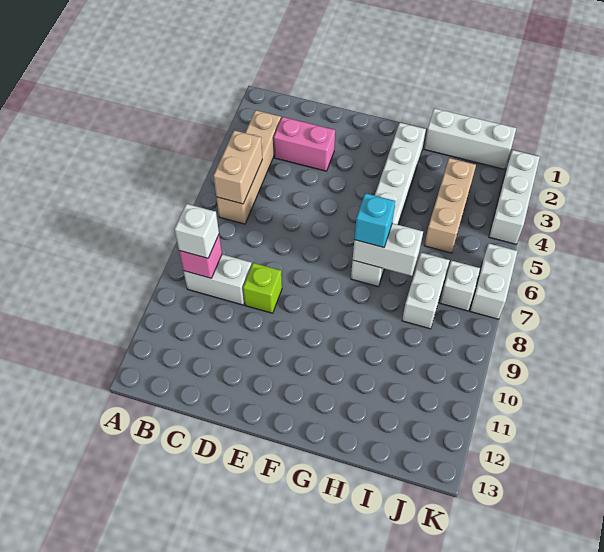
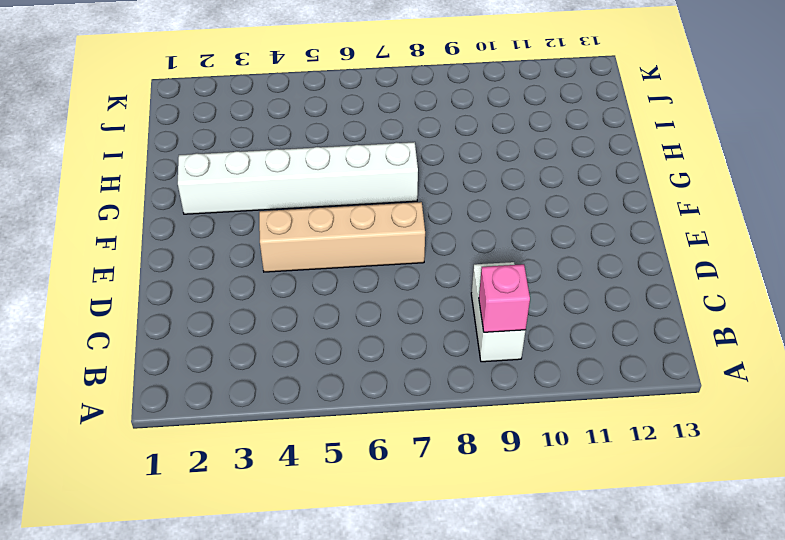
tan brick E4:E7 level 1 -> tan brick B3:B6 level 1
none -> pink brick C3:D3 level 1
none -> lime brick D9 level 1
none -> white brick H1:J1 level 1

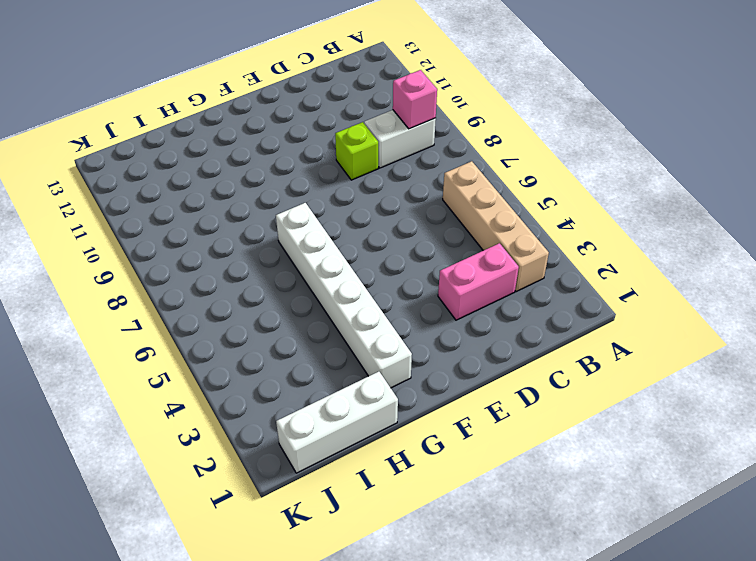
none -> tan brick I3:I5 level 1
none -> white brick I7:I8 level 1
none -> white brick J7 level 1

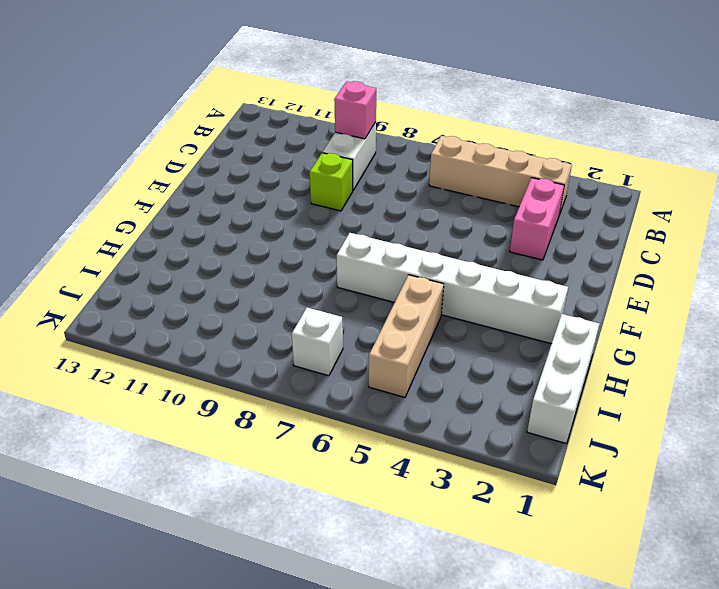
tan brick H5:J5 level 1 -> tan brick I3:I5 level 1
none -> white brick I7:I8 level 1
none -> white brick K2:K4 level 1
none -> white brick K6:K7 level 1

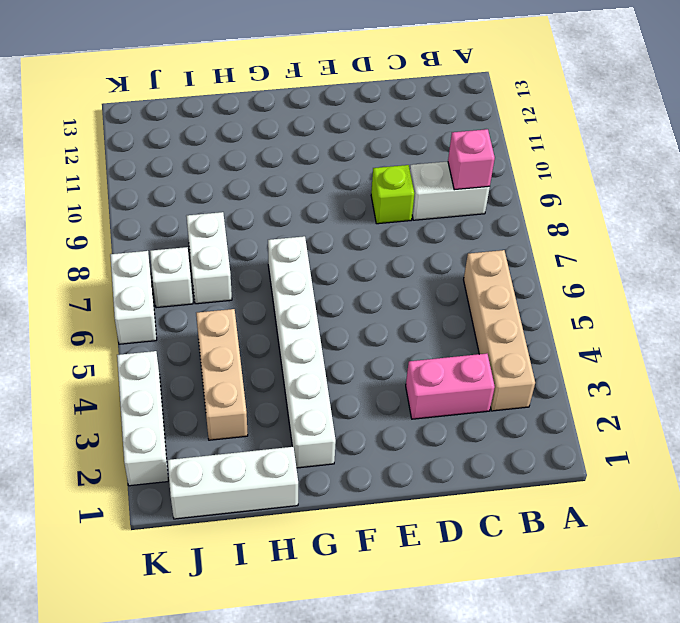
none -> tan brick B5:B6 level 2
none -> white brick G7:H7 level 2
none -> white brick B9 level 3

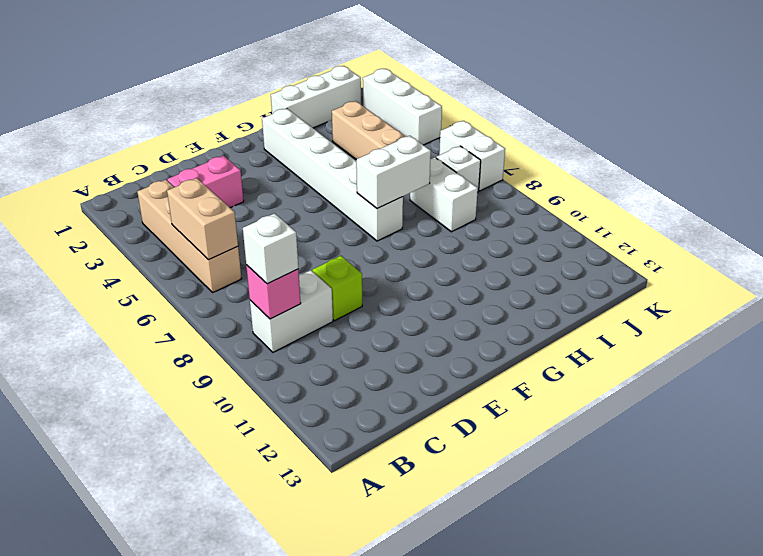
none -> cyan brick G7 level 3

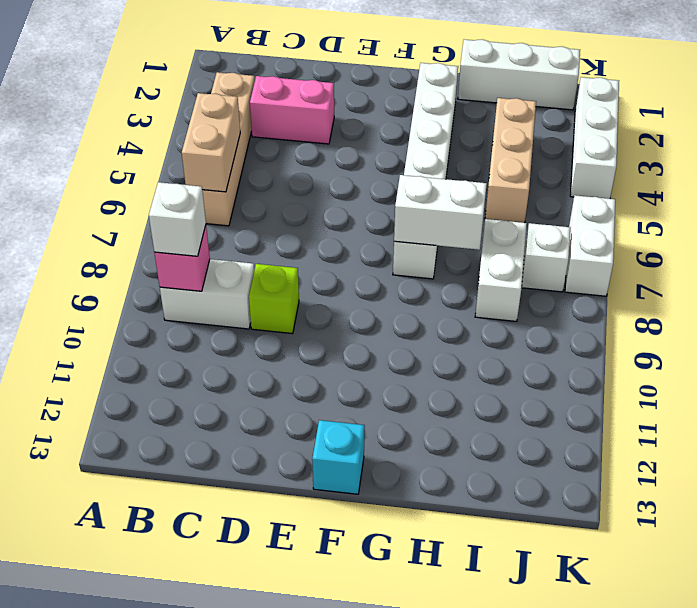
cyan brick F13 level 1 -> cyan brick G7 level 3

